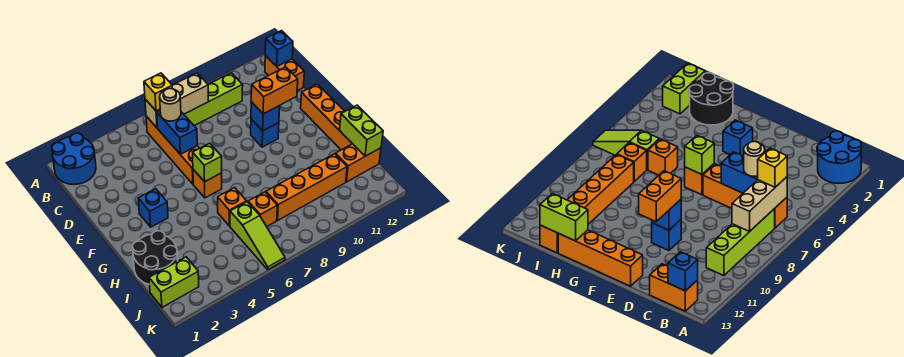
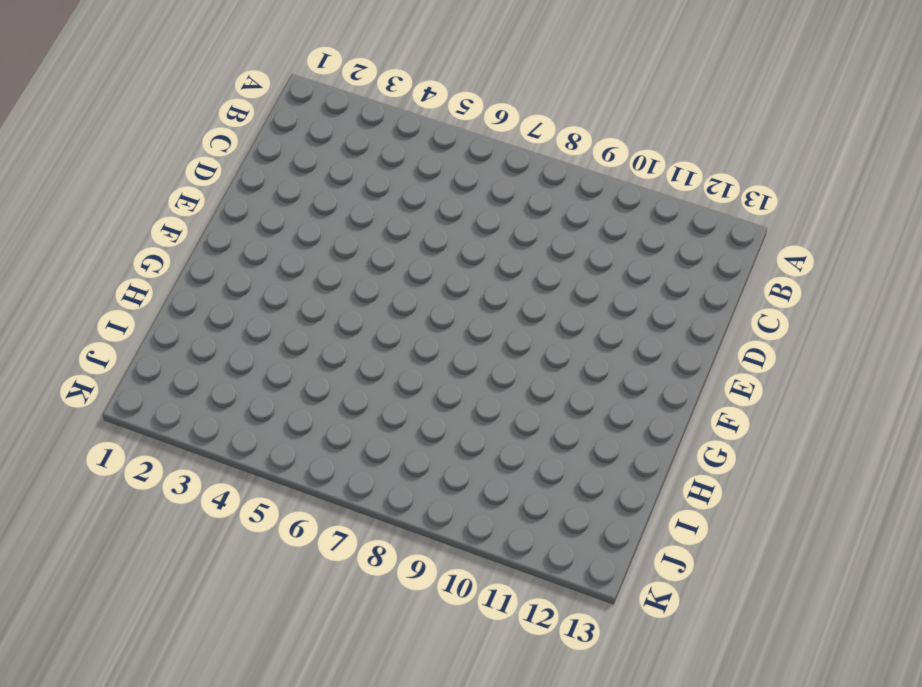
none -> blue round brick A1:B2 level 1
none -> orange brick B6:E6 level 1
none -> lime brick B7:B10 level 1

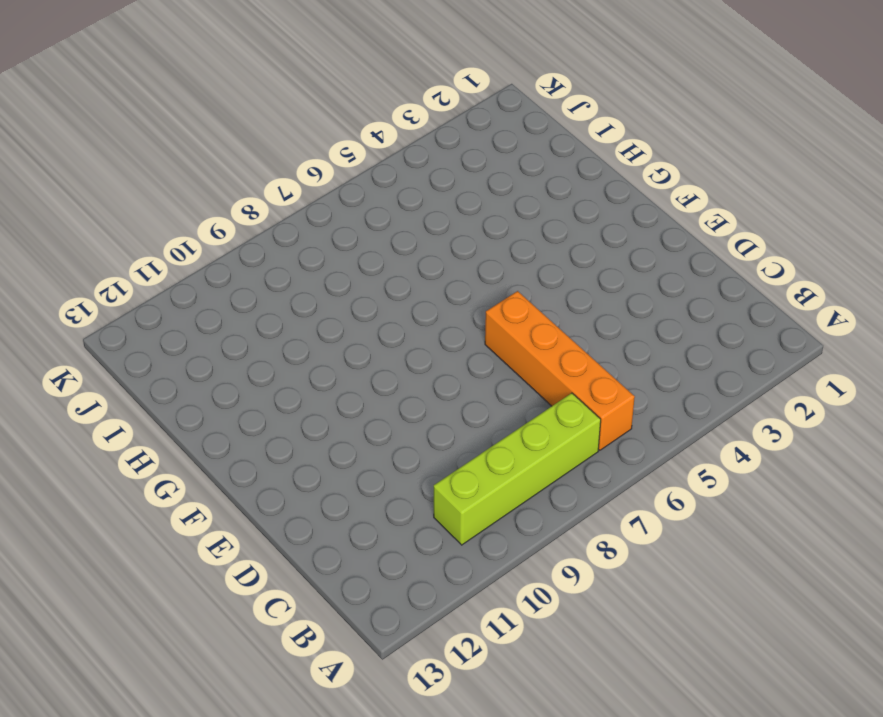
none -> blue round brick A1:B2 level 1
none -> orange brick B13:C13 level 1
none -> blue brick E10 level 1

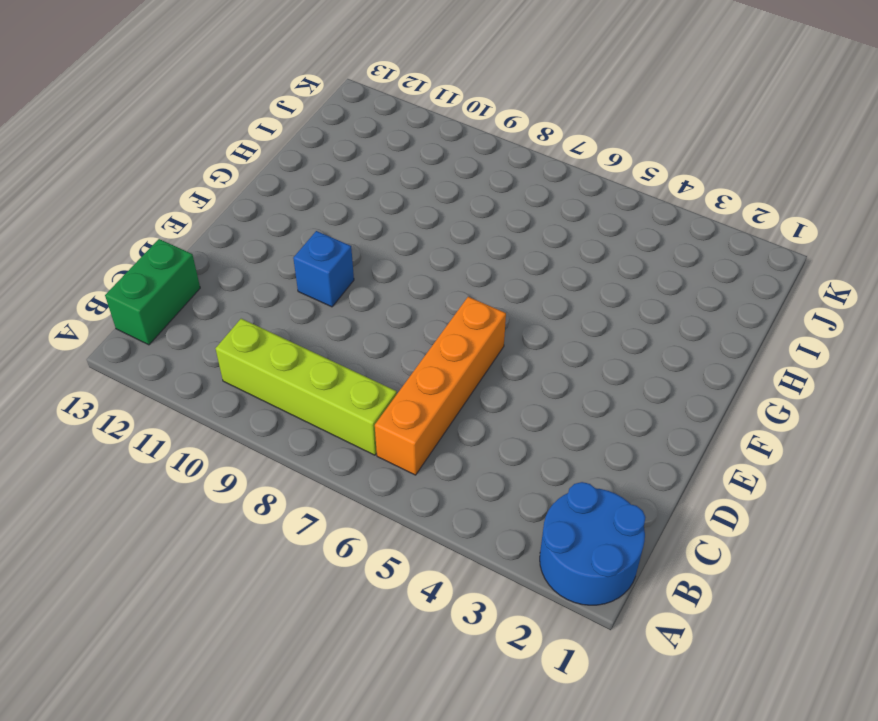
green brick B13:C13 level 1 -> orange brick B13:C13 level 1
none -> orange brick E13:H13 level 1
none -> blue brick F3 level 1
none -> orange brick F6 level 1

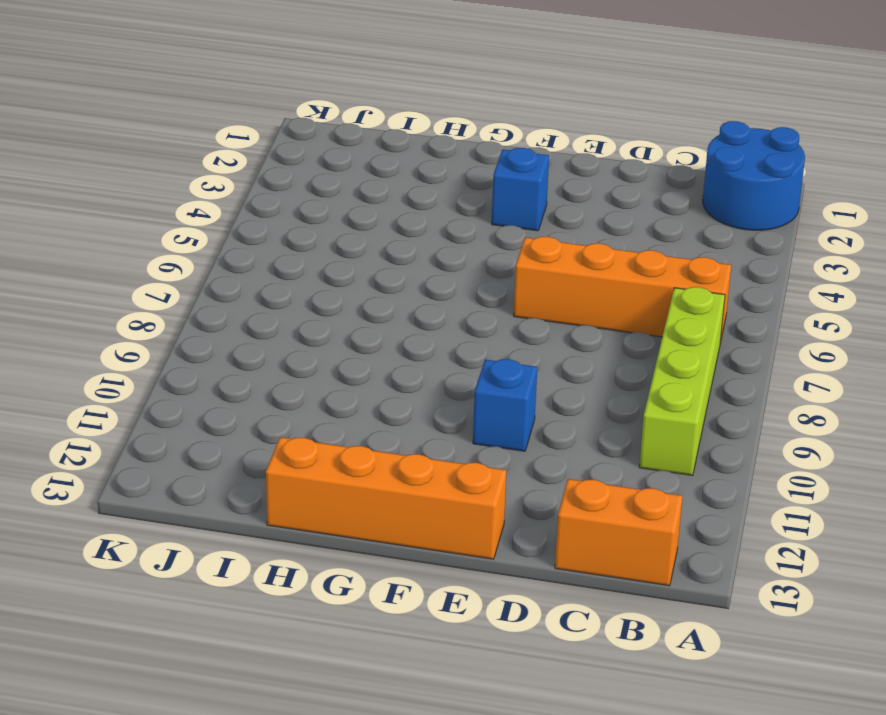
none -> orange brick F6 level 1
none -> black round brick H1:I2 level 1
none -> orange brick H6 level 1

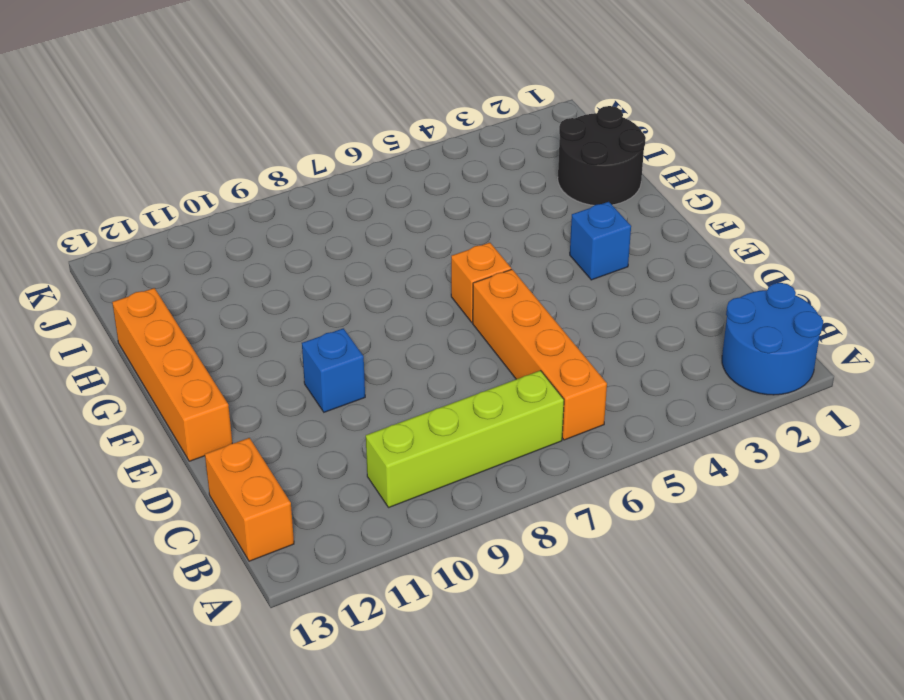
none -> orange brick H6 level 1
none -> lime slope I6:K6 level 1 top I
none -> orange brick I7 level 1

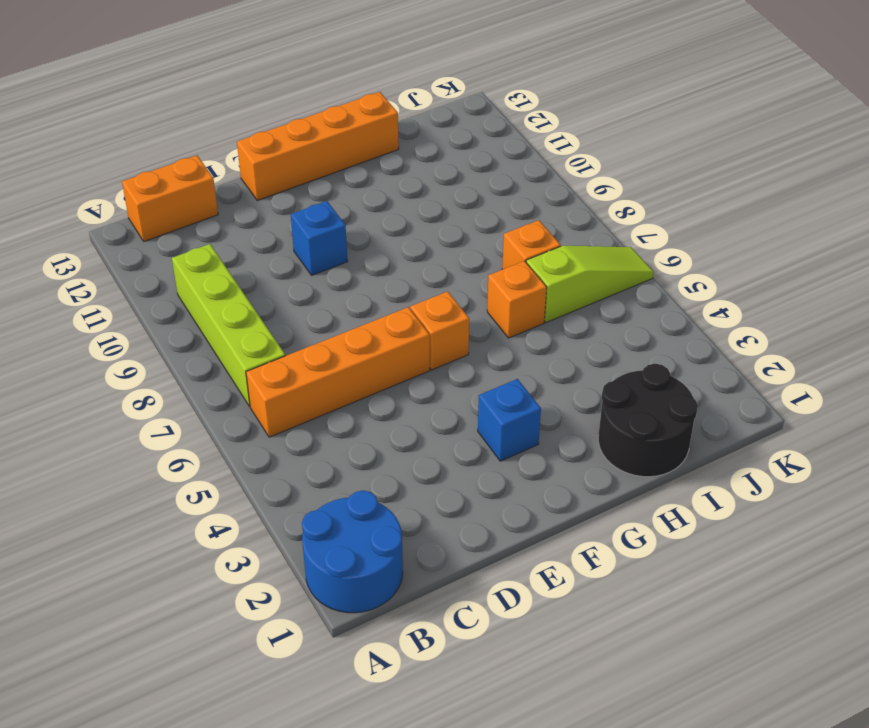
none -> orange brick I8:I11 level 1
none -> orange brick I12:I13 level 1
none -> lime brick J1:J2 level 1

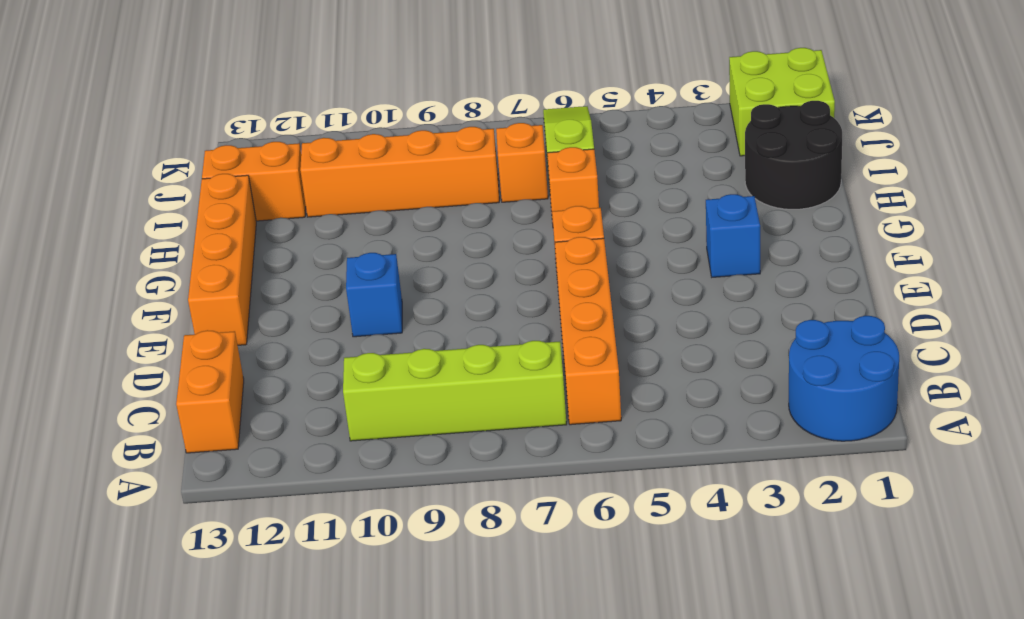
lime brick J1:K2 level 1 -> lime brick J1:J2 level 1
none -> tan brick B6:B8 level 2
none -> blue brick B13 level 2
none -> blue brick C6:D6 level 2

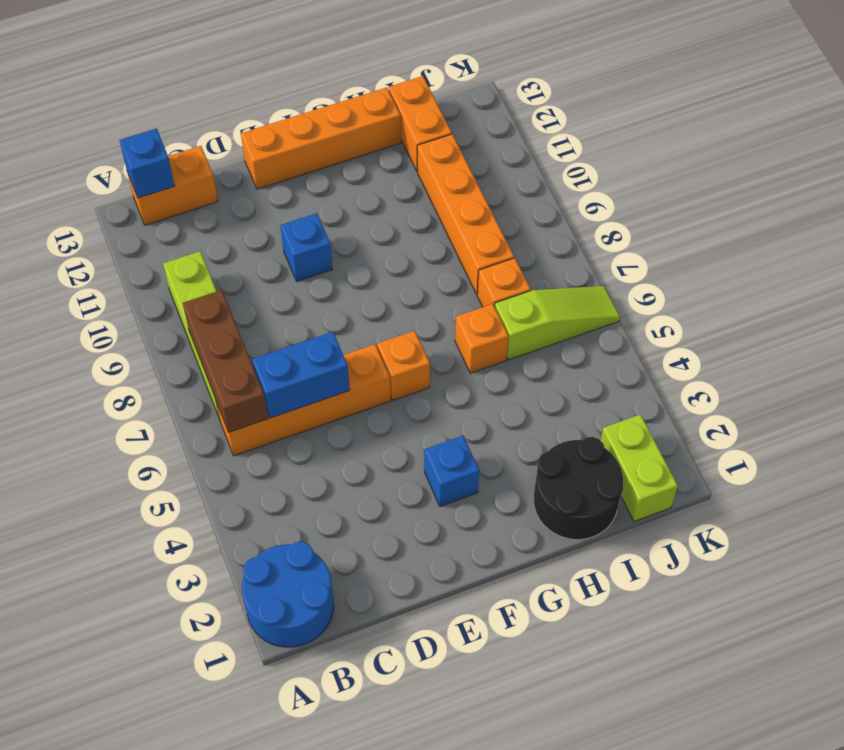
brown brick B6:B8 level 2 -> tan brick B6:B8 level 2
none -> blue brick E10 level 2
none -> lime brick F6 level 2
none -> lime brick H13:I13 level 2

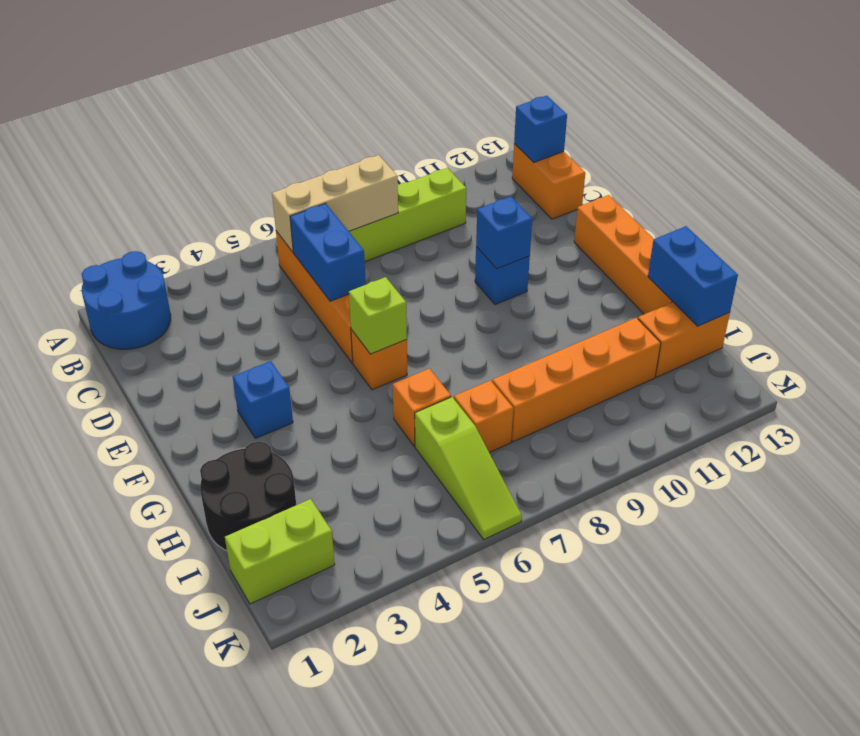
blue brick H13:I13 level 2 -> lime brick H13:I13 level 2
none -> yellow brick B6 level 3
none -> tan round brick C6 level 3
none -> orange brick E10:E11 level 3

